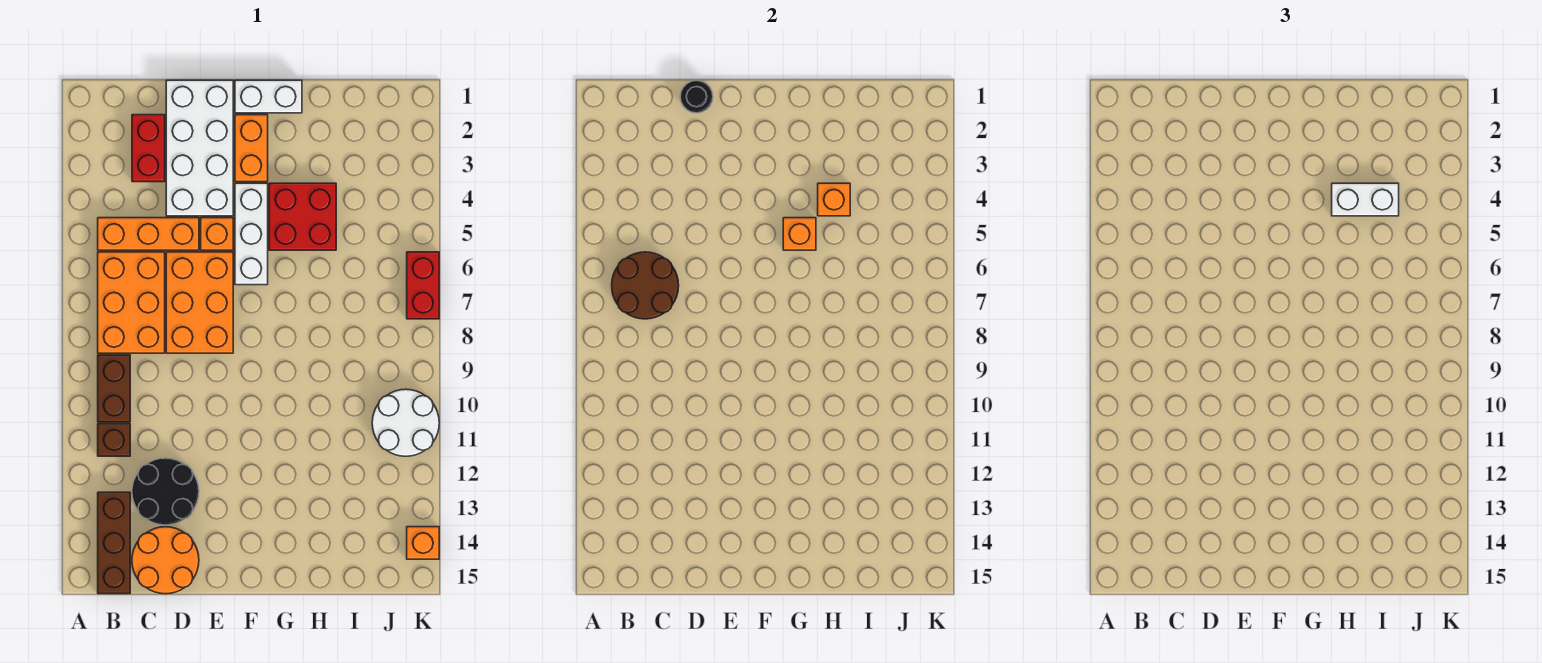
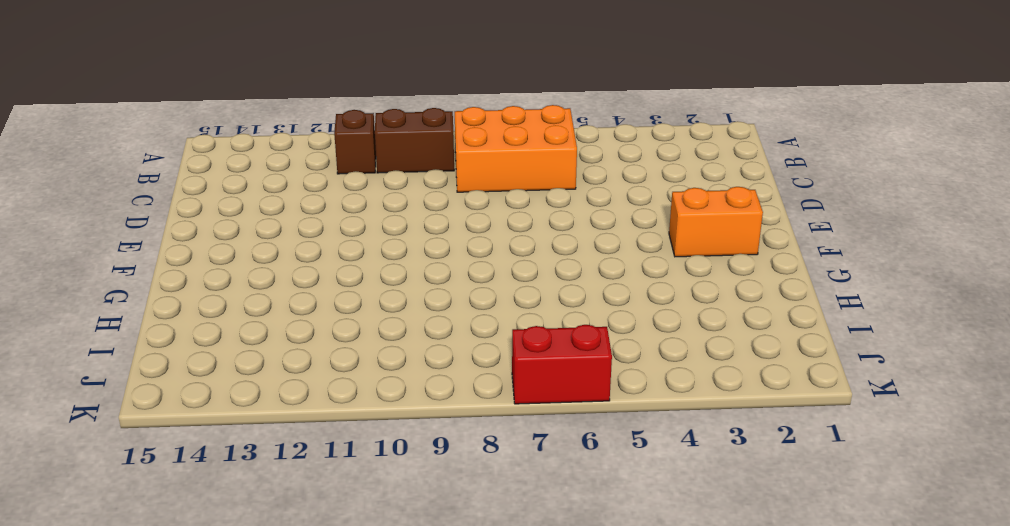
none -> orange brick B5:D5 level 1
none -> brown brick B13:B15 level 1
none -> red brick C2:C3 level 1

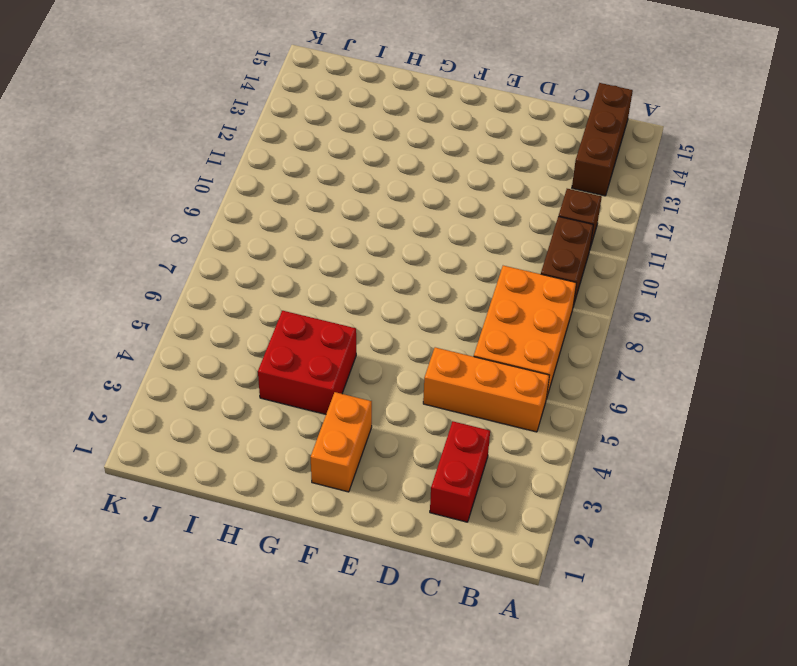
none -> black round brick C12:D13 level 1
none -> orange round brick C14:D15 level 1
none -> white brick D1:E4 level 1

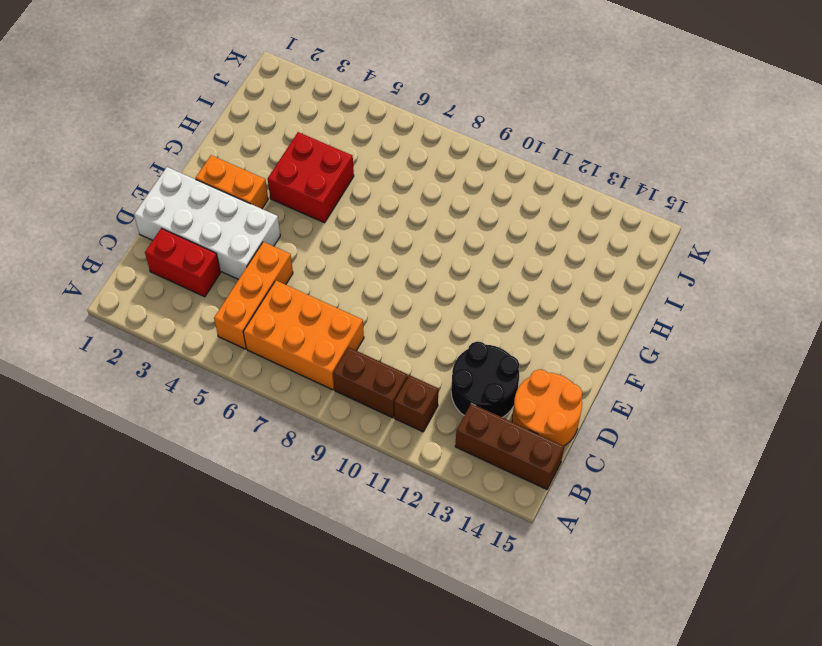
none -> orange brick D6:E8 level 1
none -> orange brick E5 level 1
none -> white brick F1:G1 level 1

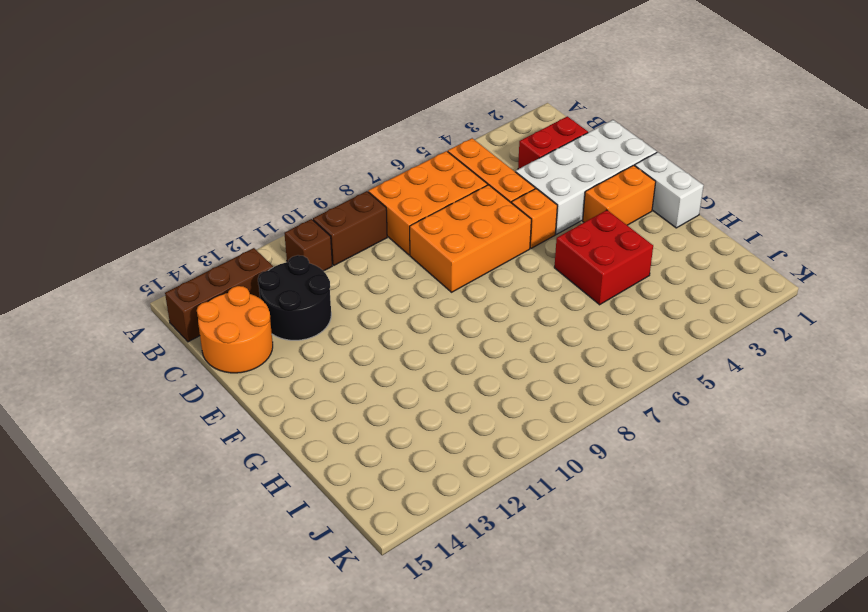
none -> white brick F4:F6 level 1
none -> white round brick J10:K11 level 1
none -> red brick K6:K7 level 1

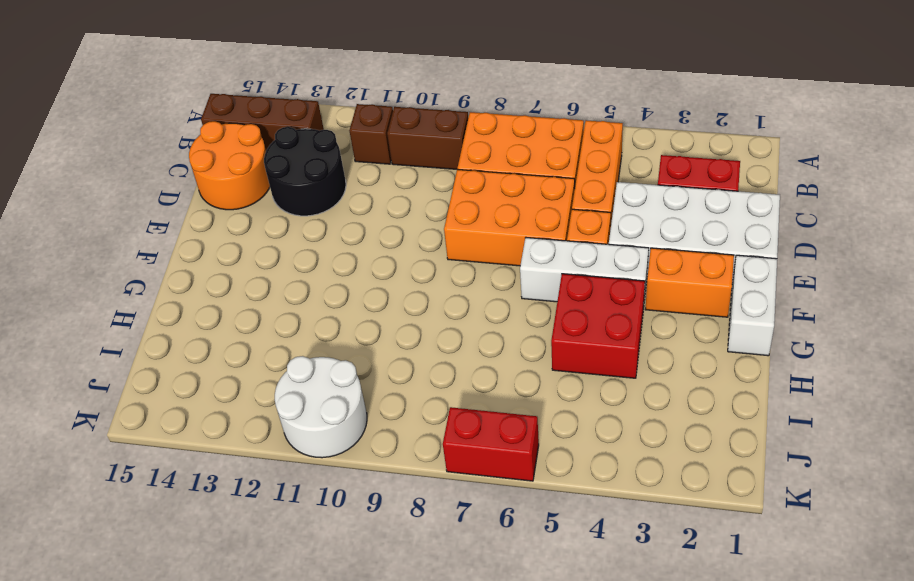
none -> orange brick K14 level 1
none -> brown round brick B6:C7 level 2
none -> black round brick D1 level 2

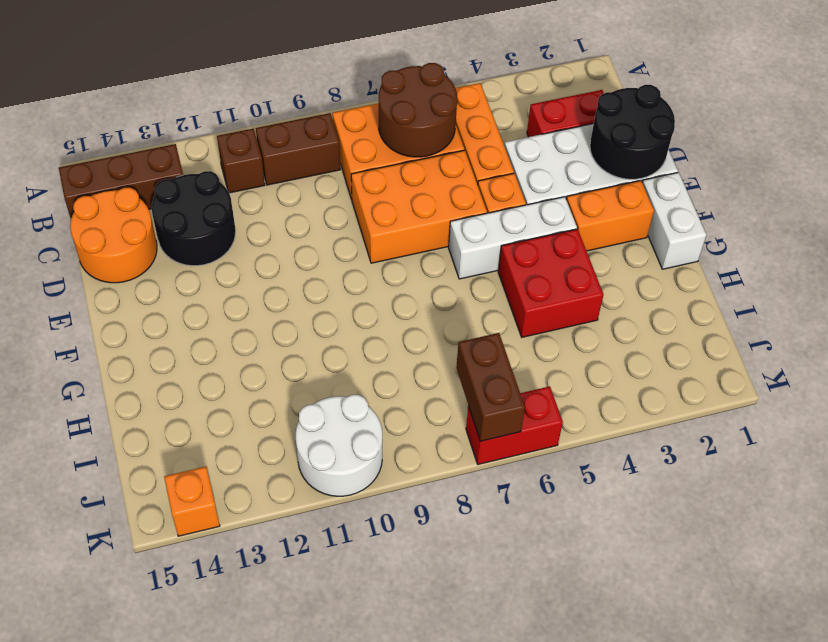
black round brick D1:E2 level 2 -> black round brick D1 level 2
brown brick J7:K7 level 2 -> none
none -> orange brick G5 level 2
none -> orange brick H4 level 2
none -> white brick H4:I4 level 3

